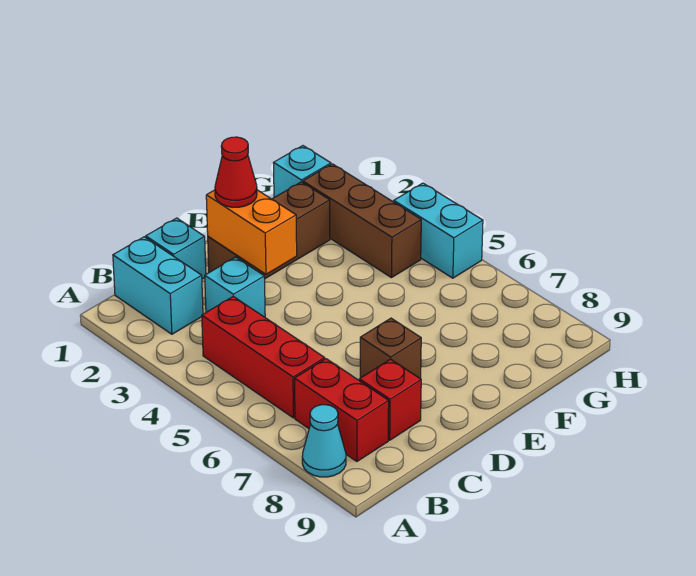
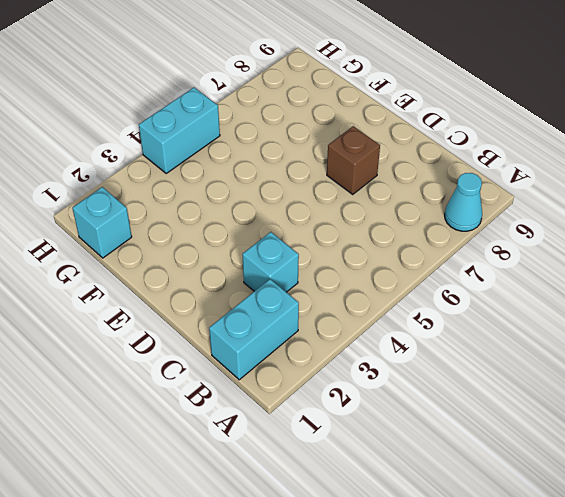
none -> red brick B4:B6 level 1
none -> red brick B7:B8 level 1
none -> cyan brick C1 level 1

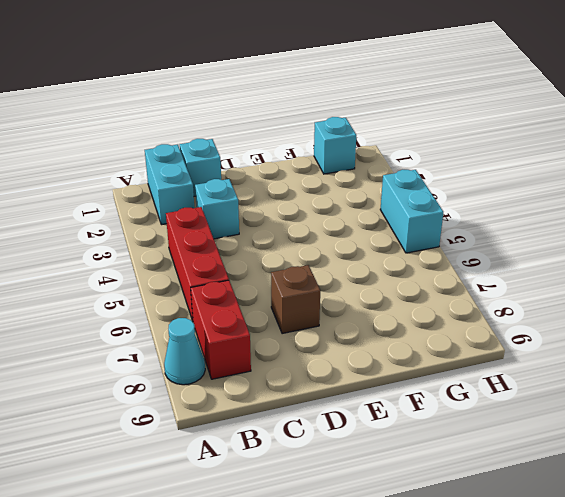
none -> red brick C8 level 1
none -> brown brick D2:F2 level 1
none -> brown brick G2:G4 level 1

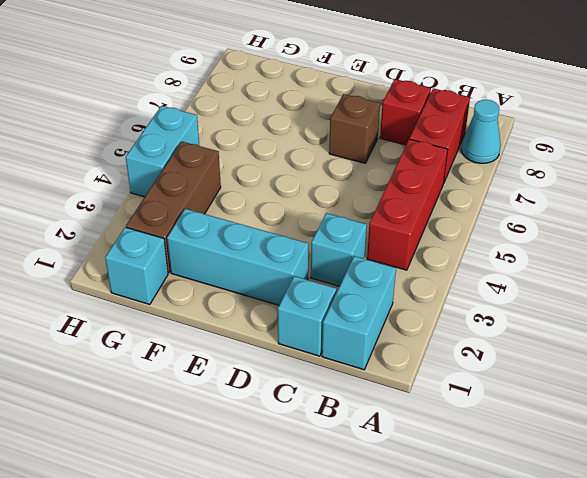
cyan brick D2:F2 level 1 -> brown brick D2:F2 level 1
none -> orange brick D2:D3 level 2
none -> red cone D2 level 3

